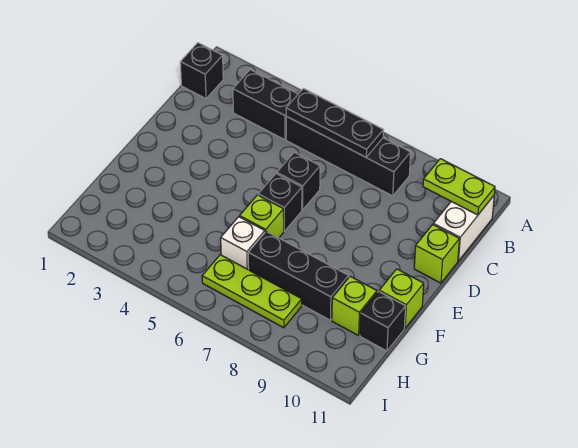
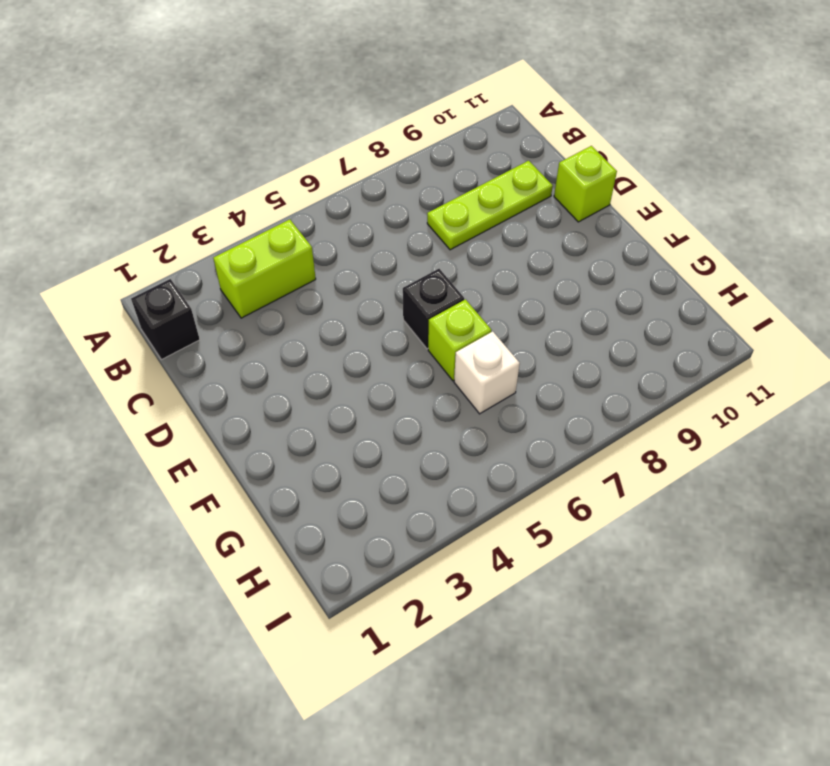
lime brick B3:B4 level 1 -> black brick B3:B4 level 1
lime plate C8:C10 level 1 -> lime plate H6:H8 level 1
none -> black brick B5:B8 level 1
none -> white brick B11:C11 level 1
none -> black brick D6 level 1

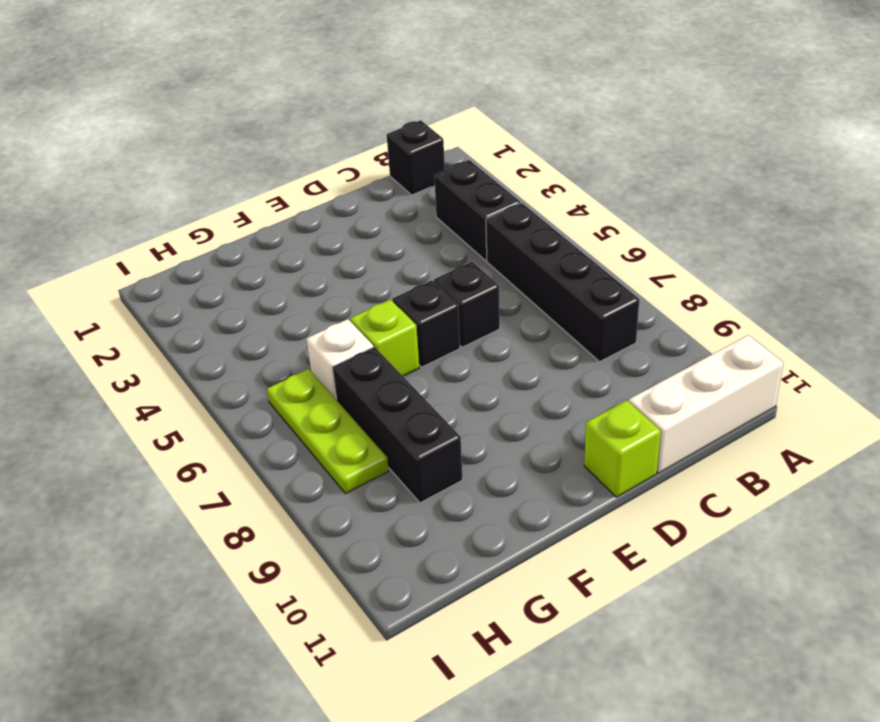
white brick A11:C11 level 1 -> white brick B11:C11 level 1
none -> lime brick F11 level 1
none -> lime brick G10 level 1
none -> black brick G11 level 1

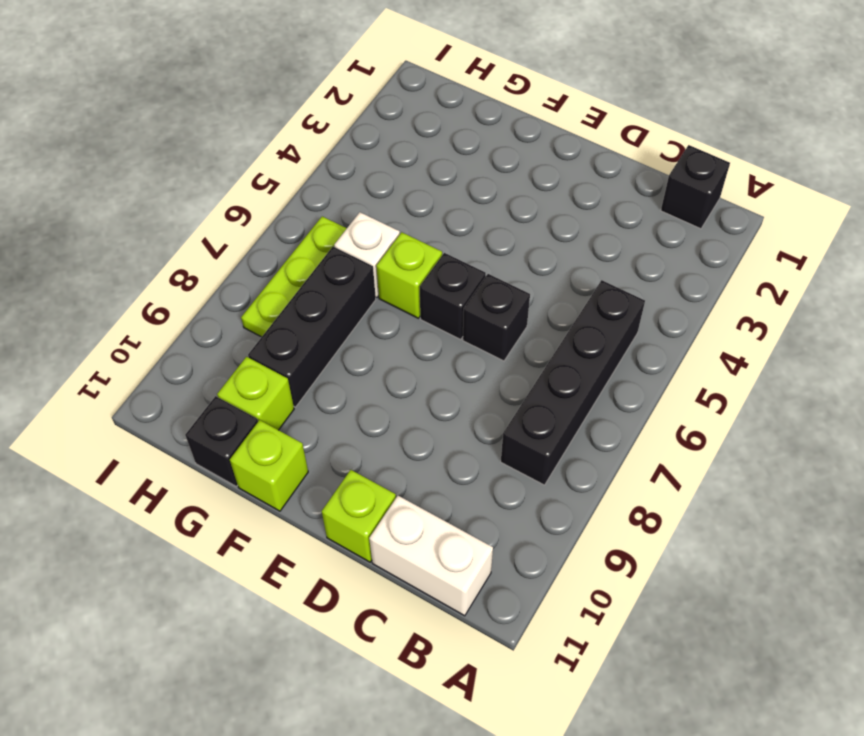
none -> black brick B3:B4 level 1
none -> black plate B5:B7 level 2
none -> lime plate B10:B11 level 2

